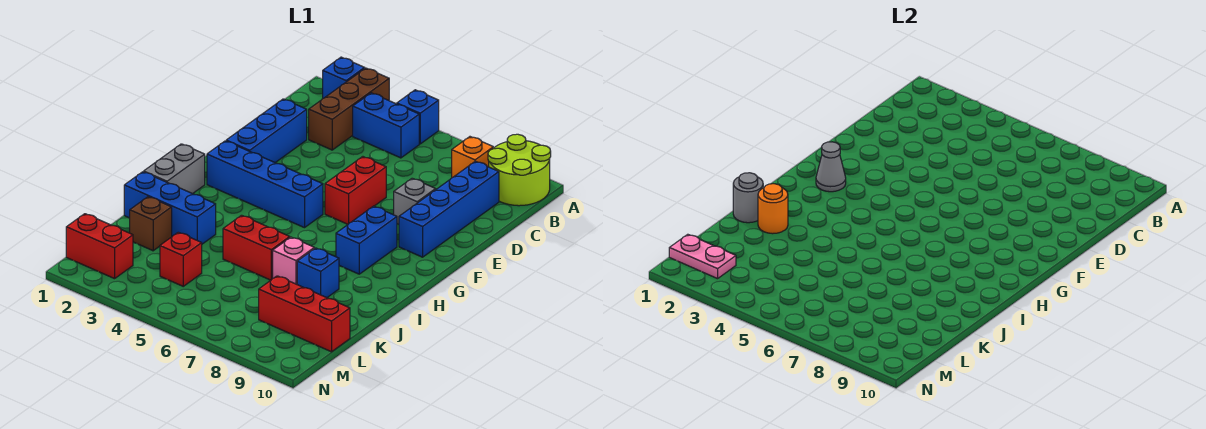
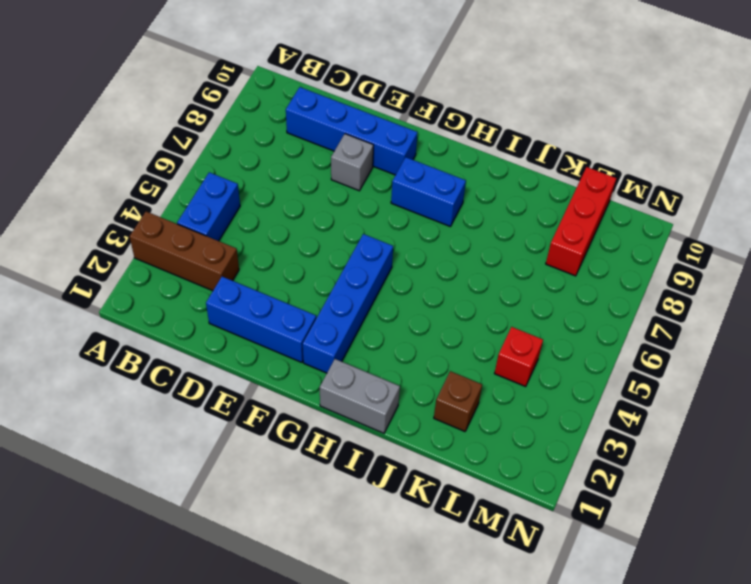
none -> blue brick A2 level 1
none -> blue brick A5 level 1
none -> lime round brick A9:B10 level 1

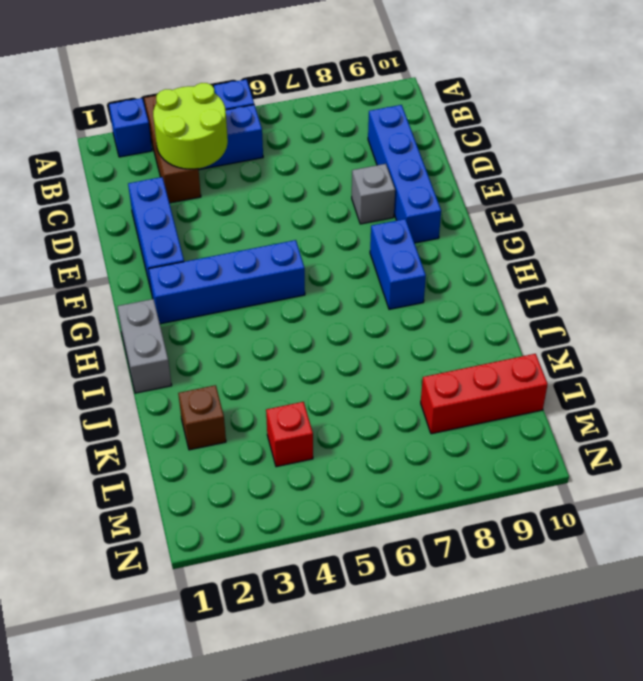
lime round brick B3:C4 level 2 -> lime round brick A9:B10 level 1
none -> orange brick B8 level 1
none -> red brick E6:F6 level 1
none -> blue brick J1:J3 level 1

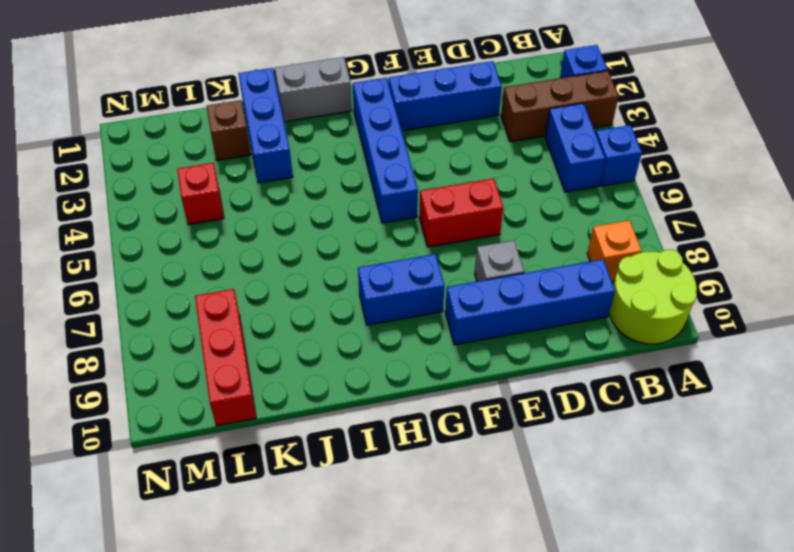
none -> red brick J5:J6 level 1
none -> pink brick J7 level 1
none -> blue brick J8 level 1

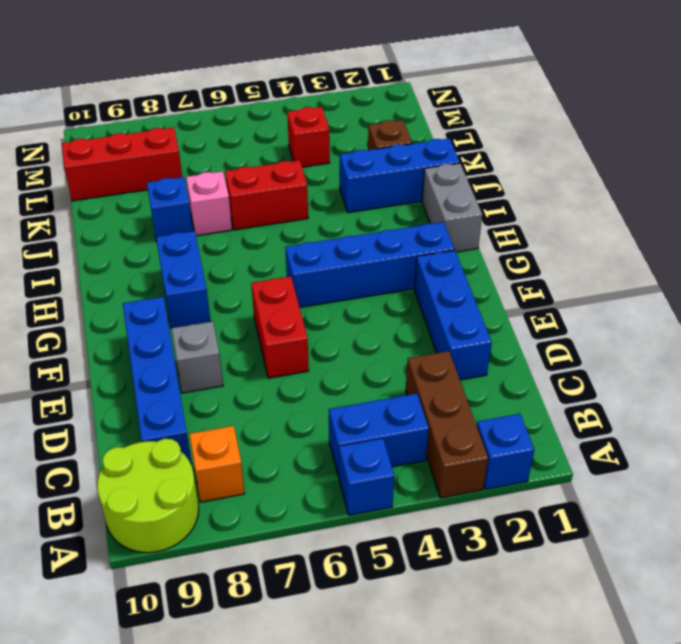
none -> red brick M1:M2 level 1
none -> grey cone G2 level 2
none -> grey round brick J1 level 2

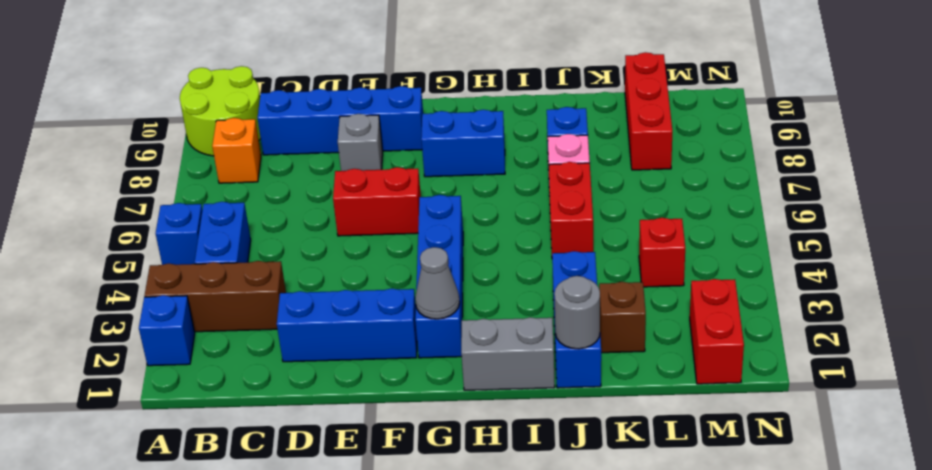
none -> orange round brick J2 level 2
none -> pink plate M1:M2 level 2

